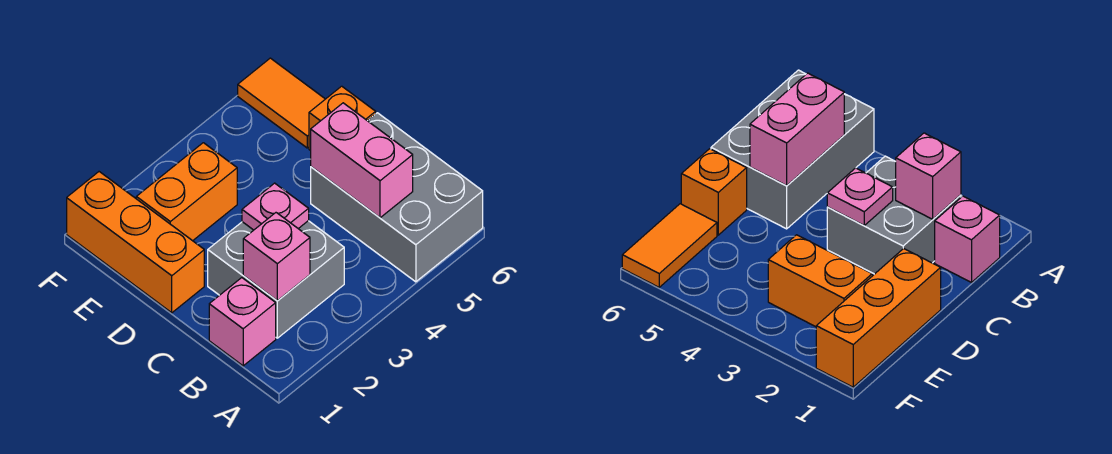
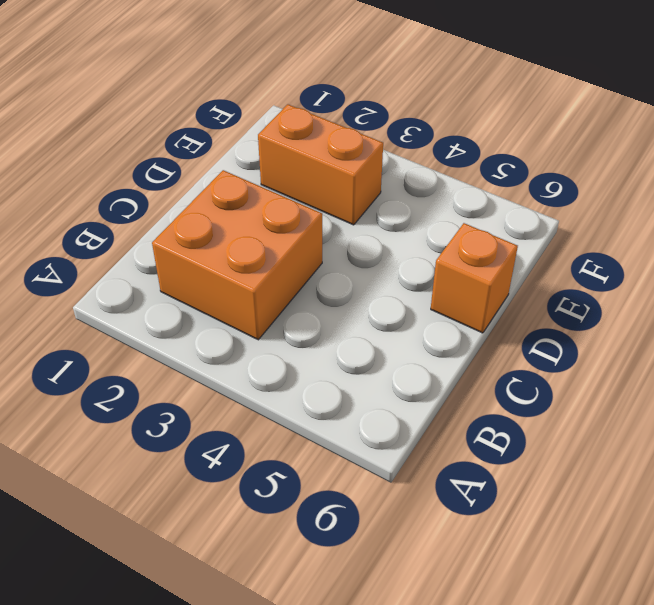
orange brick B2:C3 level 1 -> grey brick B2:C3 level 1
none -> grey brick A5:C6 level 1
none -> pink brick B1 level 1

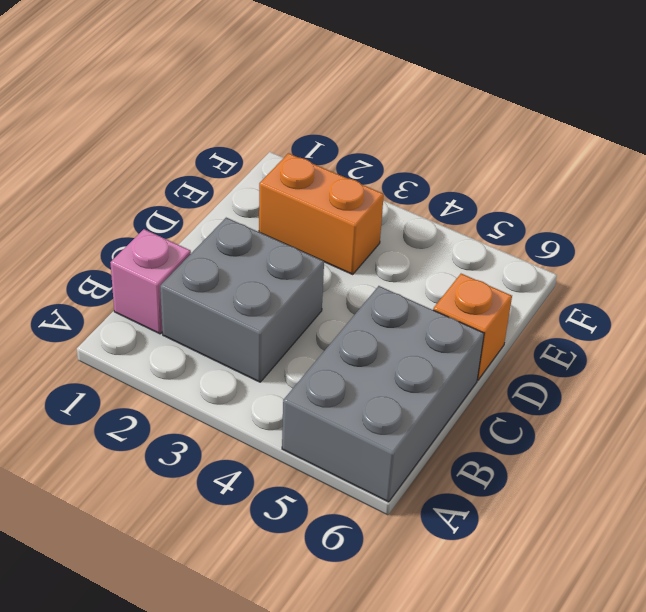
none -> orange brick D1:F1 level 1
none -> orange tile E6:F6 level 1

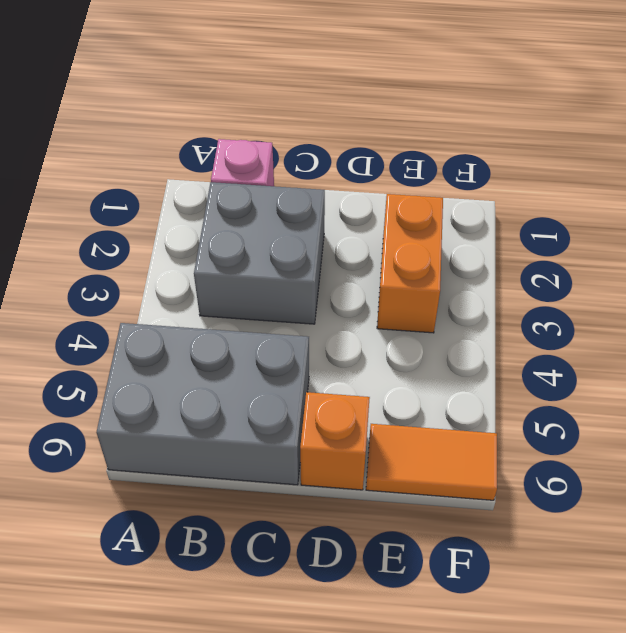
none -> orange brick D1:F1 level 1
none -> pink brick B2 level 2

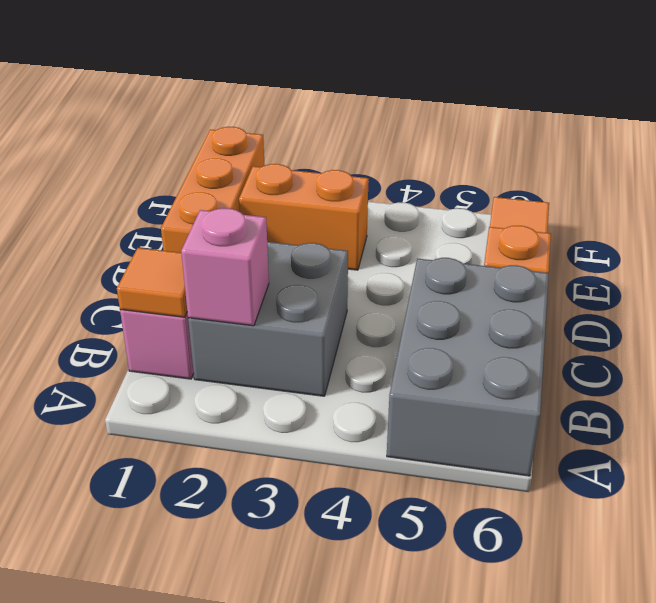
orange tile B1 level 2 -> none
none -> pink brick B5:C5 level 2
none -> pink plate C3 level 2

